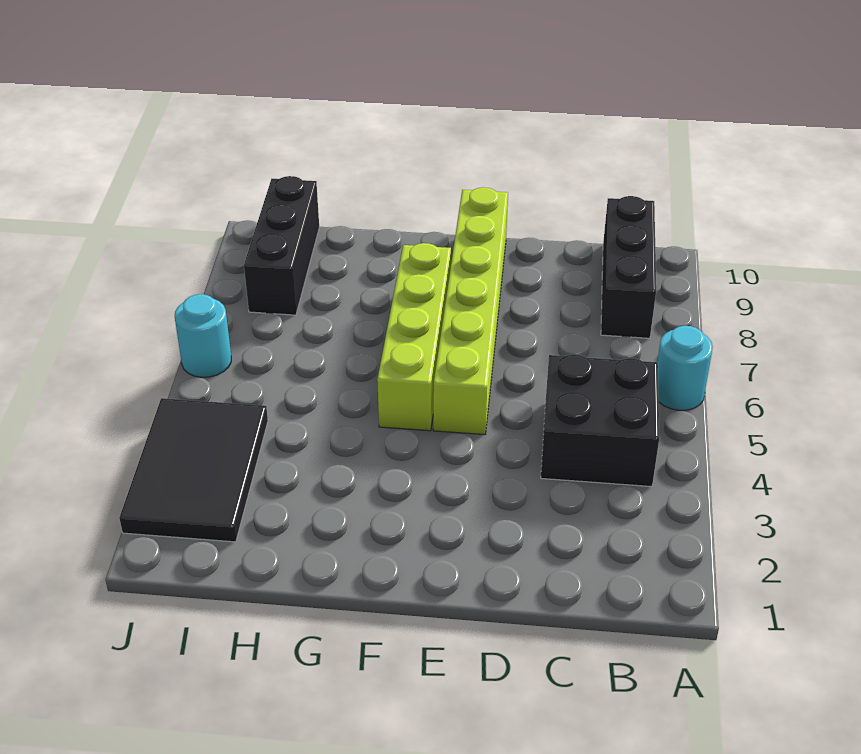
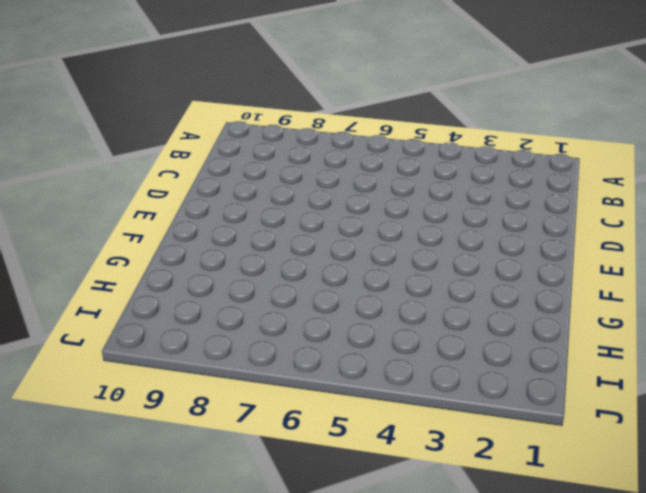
none -> cyan round brick A6 level 1
none -> black brick B4:C5 level 1

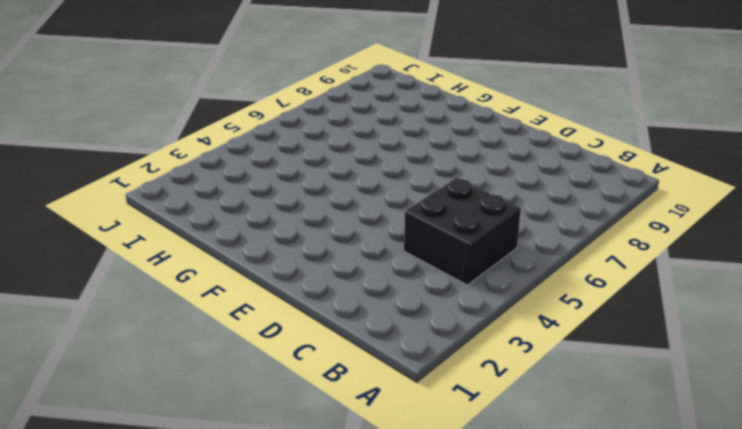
none -> cyan round brick A6 level 1
none -> black brick B8:B10 level 1

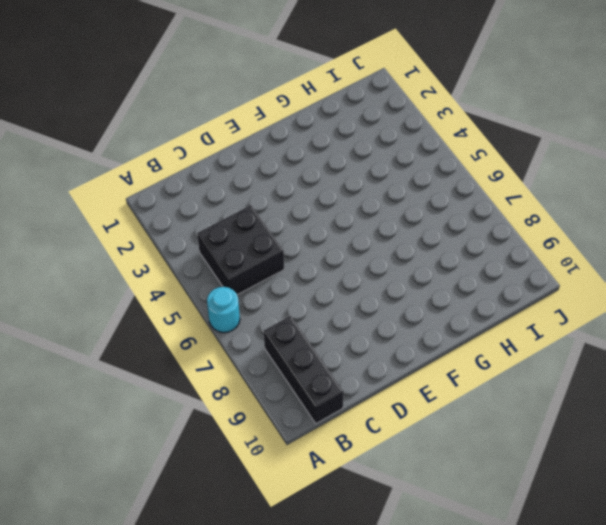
none -> lime brick E5:E10 level 1
none -> lime brick F5:F8 level 1

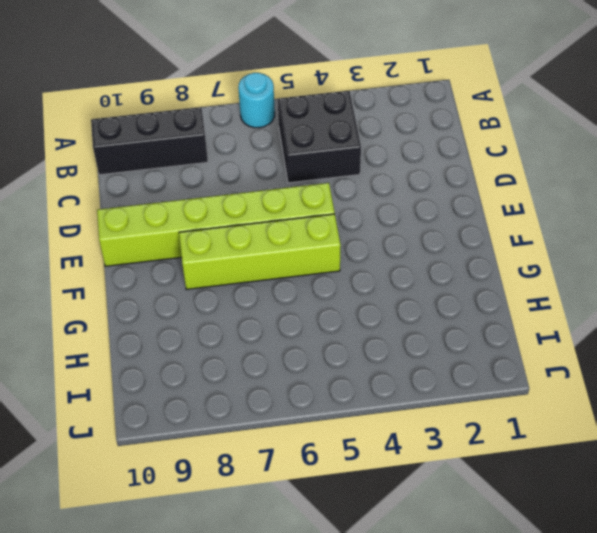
none -> black tile I2:J4 level 1
none -> black brick I8:I10 level 1

